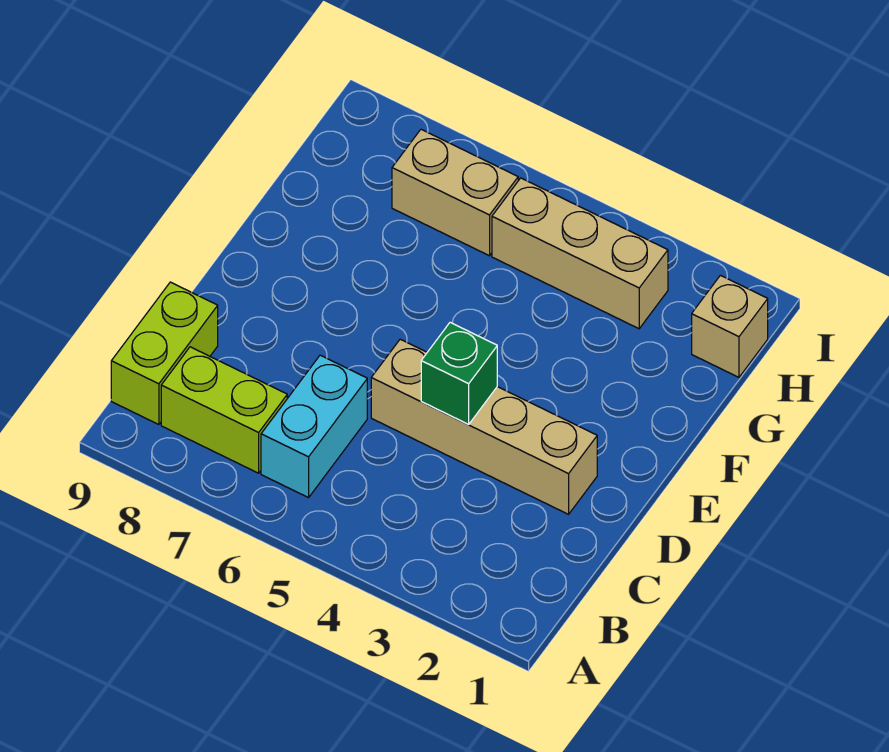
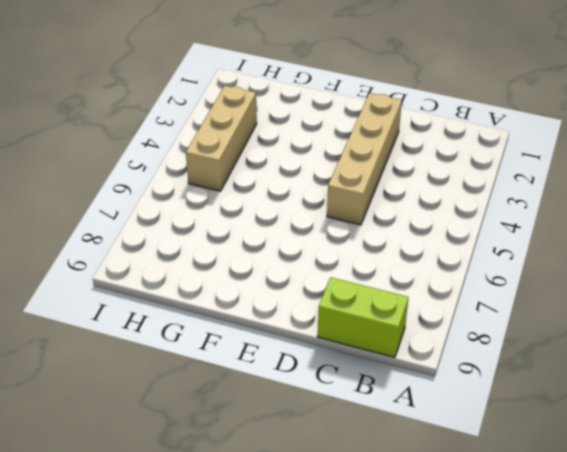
none -> cyan brick B6:C6 level 1
none -> lime brick B7:B8 level 1

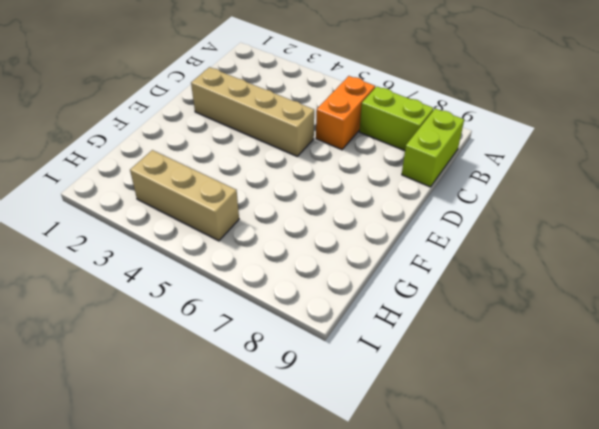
orange brick B6:C6 level 1 -> cyan brick B6:C6 level 1
none -> tan brick H1 level 1
none -> tan brick H6:H7 level 1

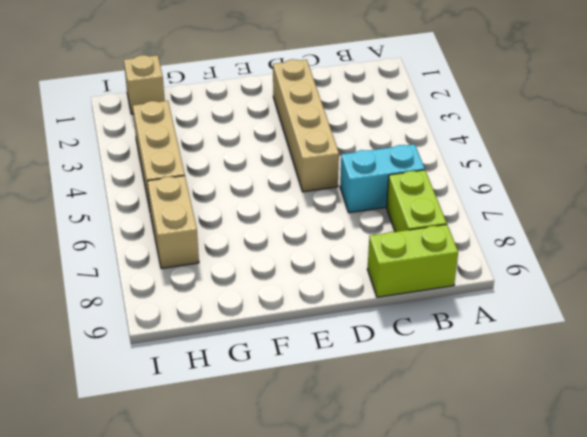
none -> green brick D4 level 2

